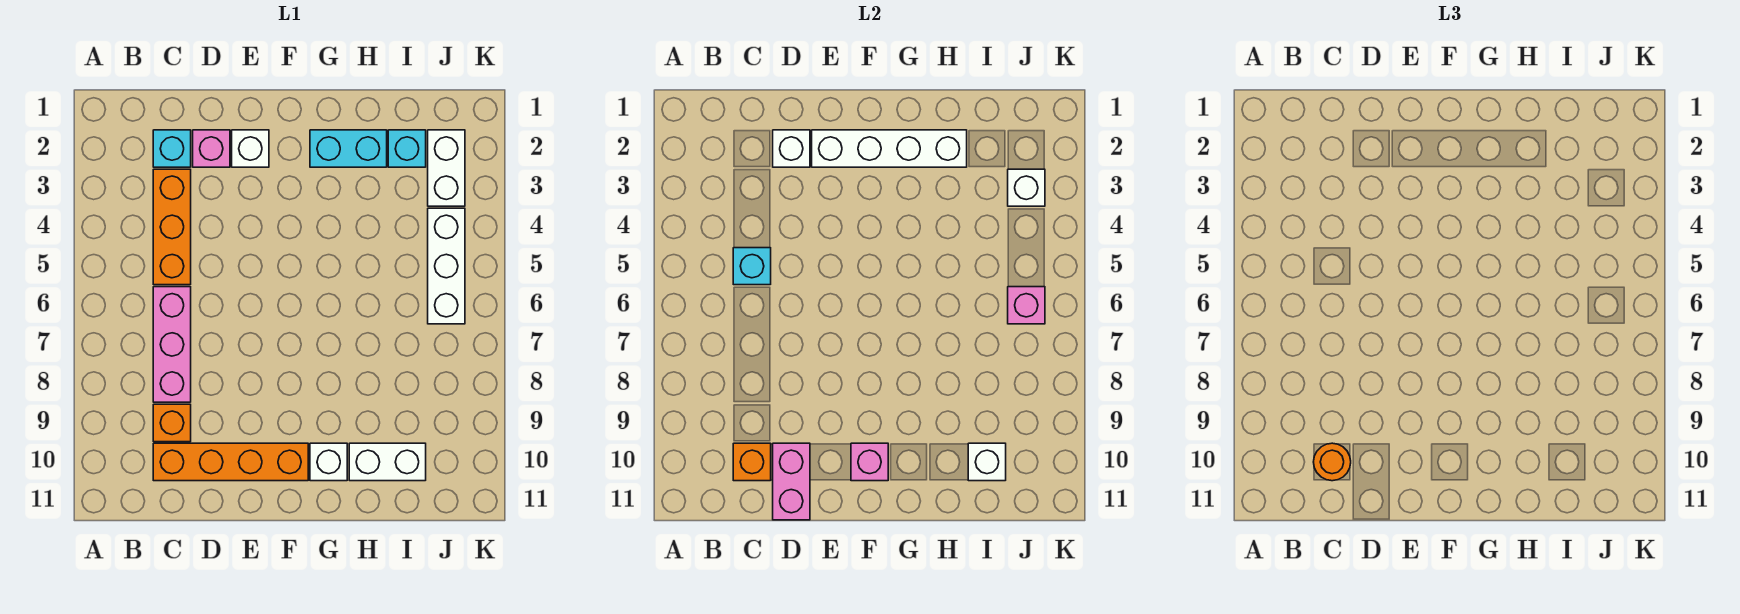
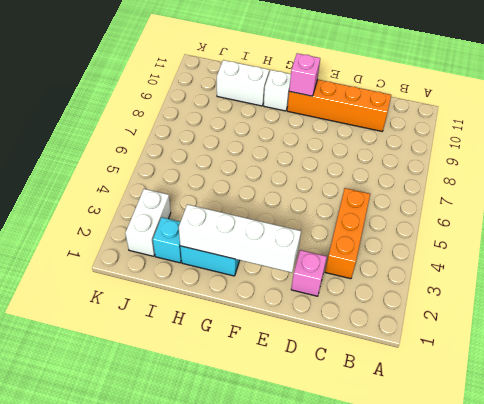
none -> cyan brick C2 level 1
none -> pink brick C6:C8 level 1
none -> orange brick C9 level 1

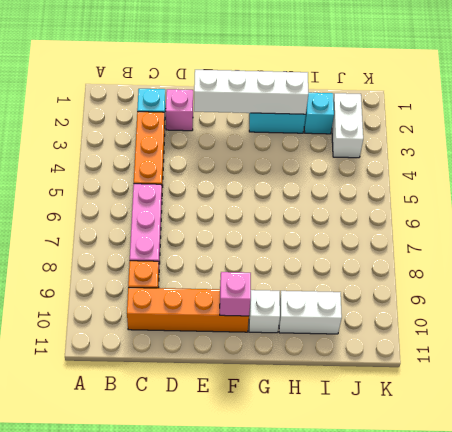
none -> white brick E2 level 1
none -> white brick J4:J6 level 1
none -> cyan brick C5 level 2

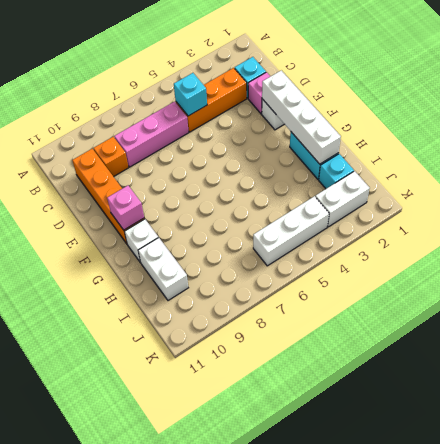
none -> orange brick C10 level 2
none -> white brick D2 level 2
none -> pink brick D10:D11 level 2

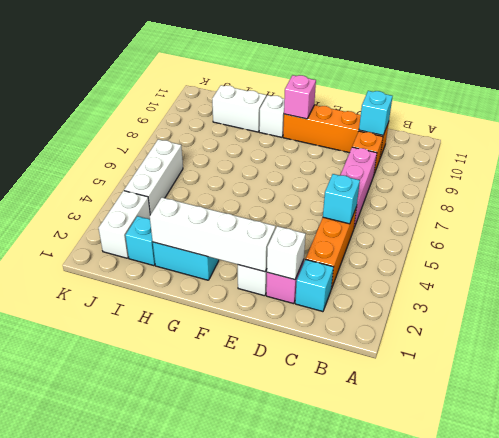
cyan brick C10 level 2 -> orange brick C10 level 2
none -> pink brick D10:D11 level 2
none -> white brick I10 level 2
none -> white brick J3 level 2

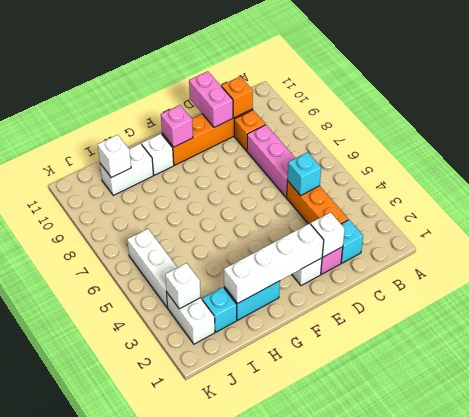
none -> pink brick J6 level 2
none -> orange round brick C10 level 3

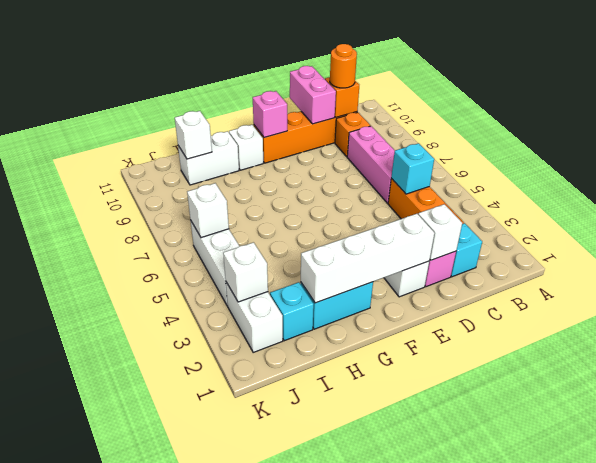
white brick J6 level 2 -> pink brick J6 level 2

